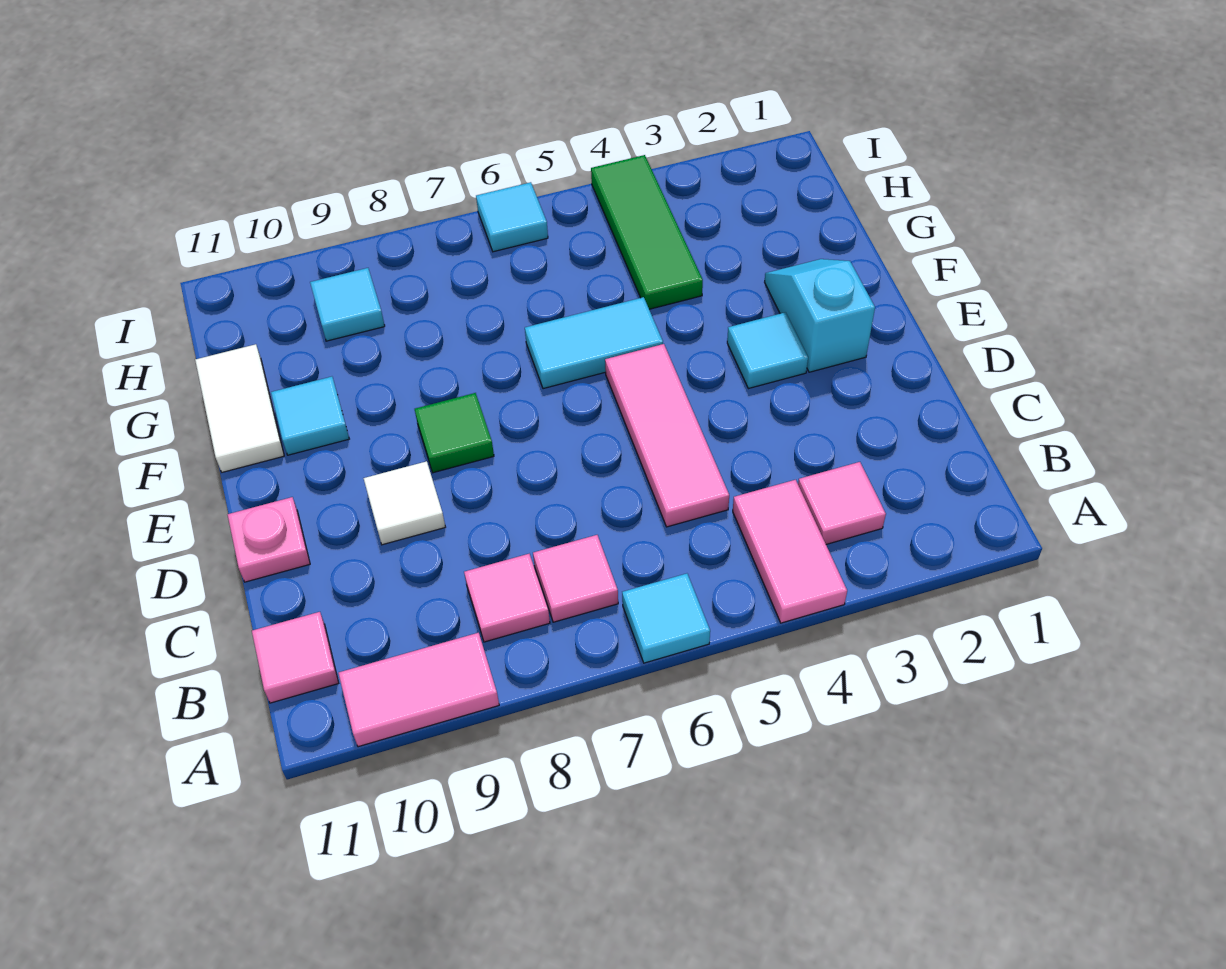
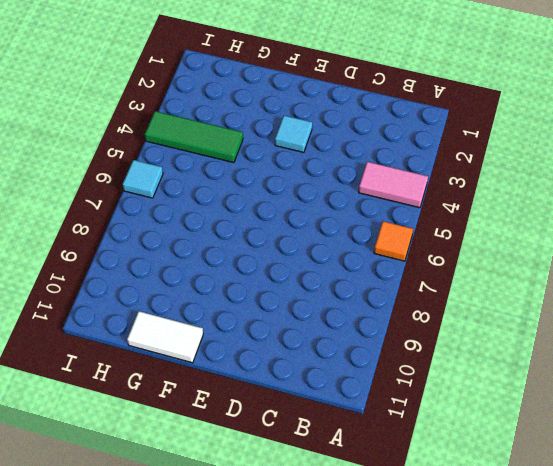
orange tile A6 level 1 -> cyan tile A6 level 1
none -> pink tile A9:A10 level 1
none -> pink tile B3 level 1
none -> pink tile B7 level 1

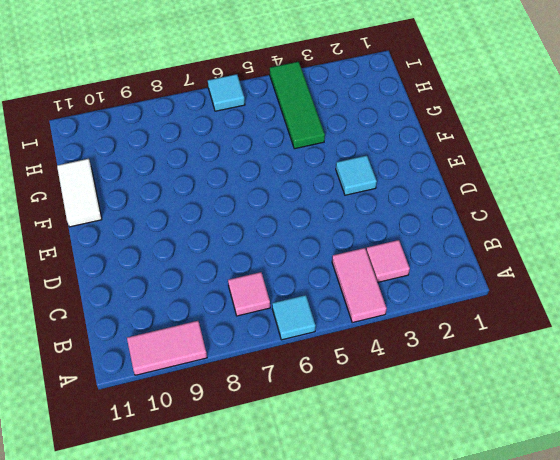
none -> pink tile B8 level 1
none -> pink tile B11 level 1
none -> pink tile C5:E5 level 1

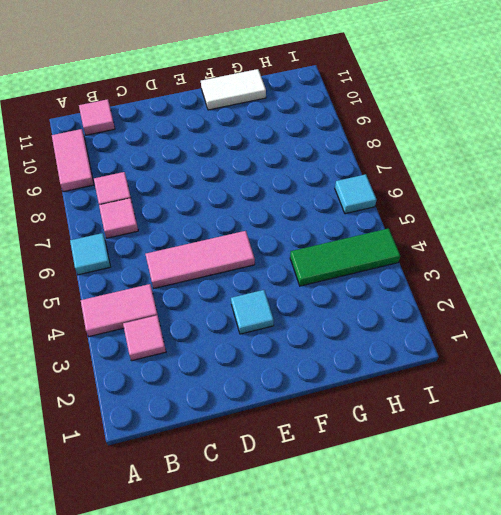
none -> white tile D9 level 1
none -> pink plate D11 level 1
none -> cyan slope E2:F2 level 1 top E

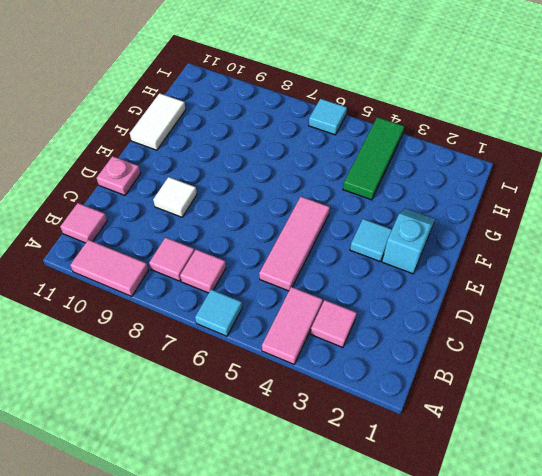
none -> green tile E8 level 1
none -> cyan tile F5:F6 level 1
none -> cyan tile F10 level 1

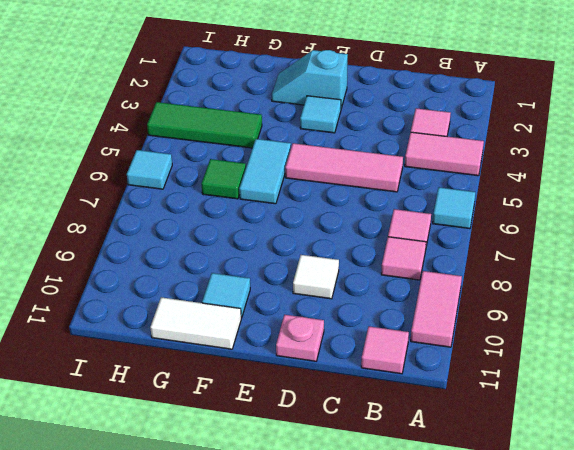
green tile G6 level 1 -> green tile E8 level 1
none -> cyan tile H9 level 1

